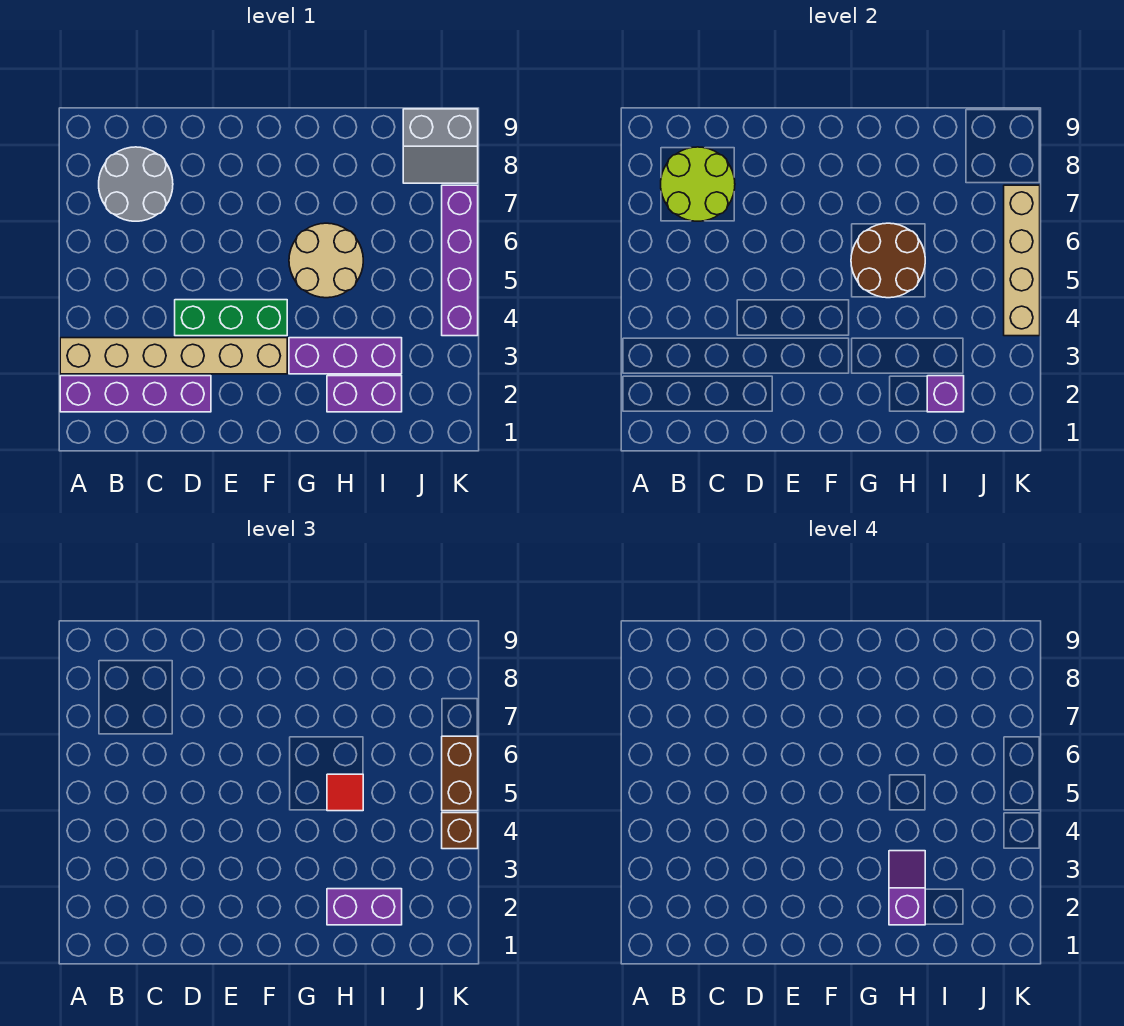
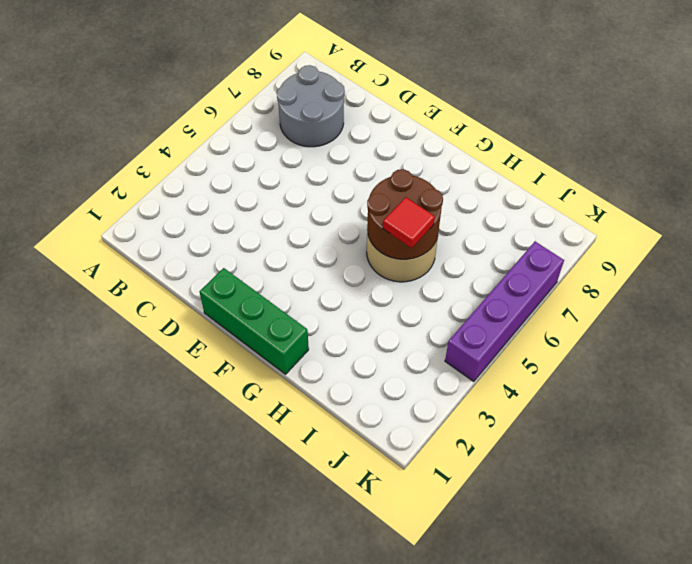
green brick E1:G1 level 1 -> green brick D4:F4 level 1
none -> purple brick A2:D2 level 1
none -> tan brick A3:F3 level 1
none -> purple brick G3:I3 level 1

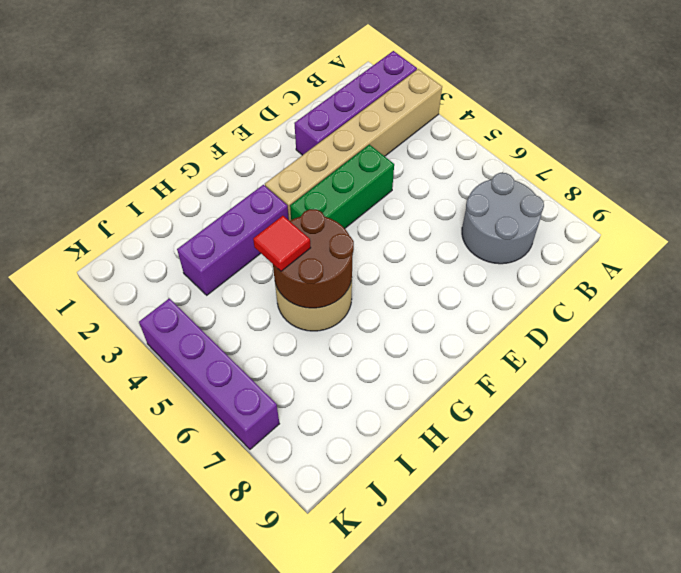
none -> purple brick H2:I2 level 1
none -> grey slope J8:K9 level 1 top 9
none -> lime round brick B7:C8 level 2

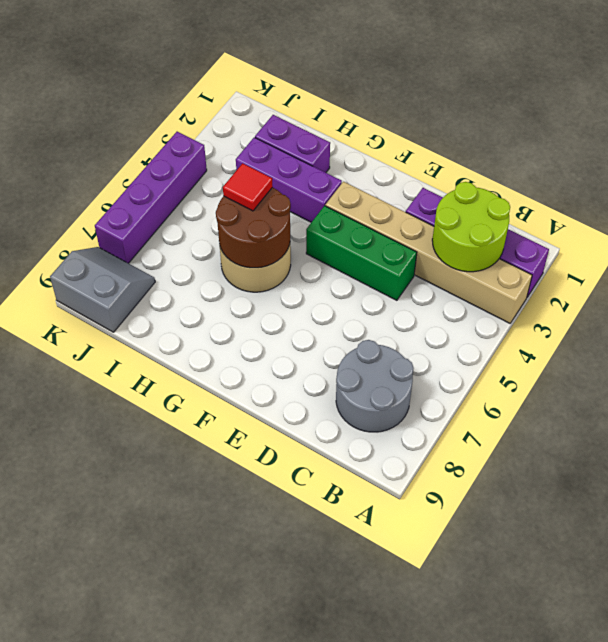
lime round brick B2:C3 level 2 -> lime round brick B7:C8 level 2
none -> purple brick I2 level 2
none -> tan brick K4:K7 level 2
none -> purple brick H2:I2 level 3

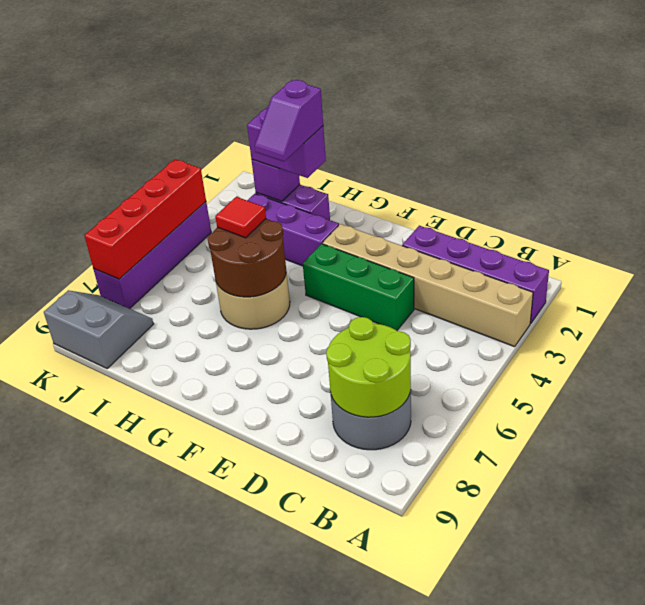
red brick K4:K7 level 2 -> tan brick K4:K7 level 2
none -> brown brick K4 level 3
none -> brown brick K5:K6 level 3

